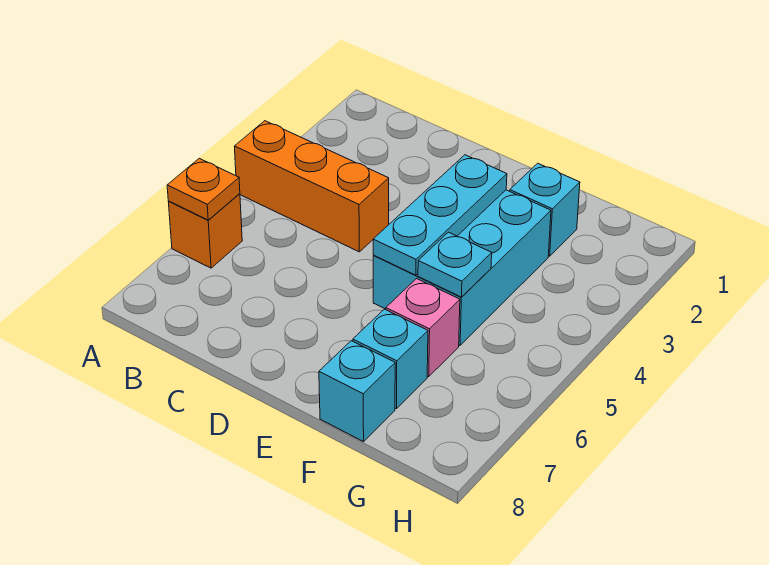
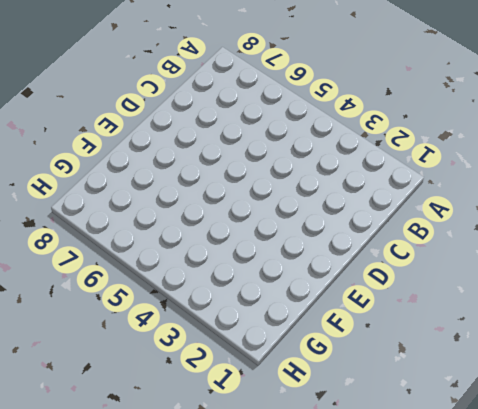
none -> orange brick A4:C4 level 1
none -> orange brick A6 level 1

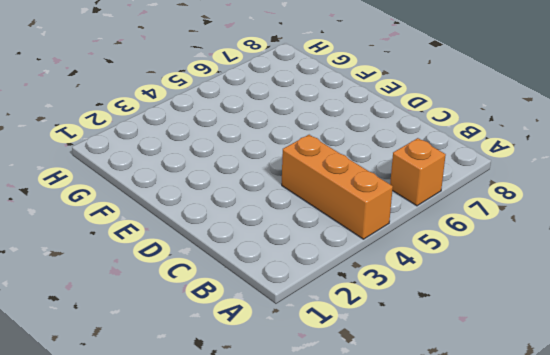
none -> cyan brick E3:F5 level 1
none -> cyan brick F2 level 1

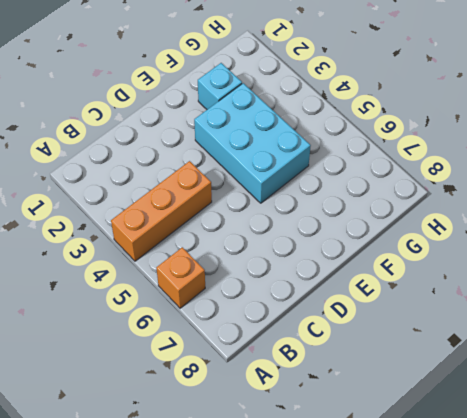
none -> pink brick F6 level 1
none -> cyan brick F7 level 1

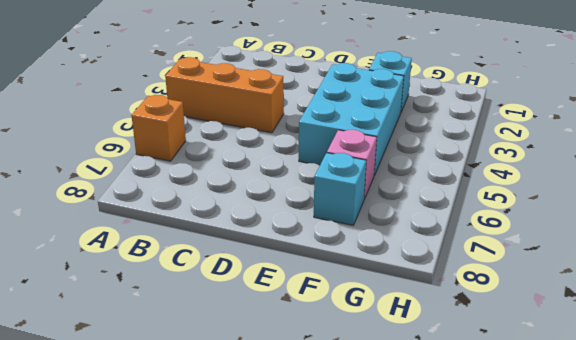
none -> cyan brick F8 level 1
none -> orange plate A6 level 2

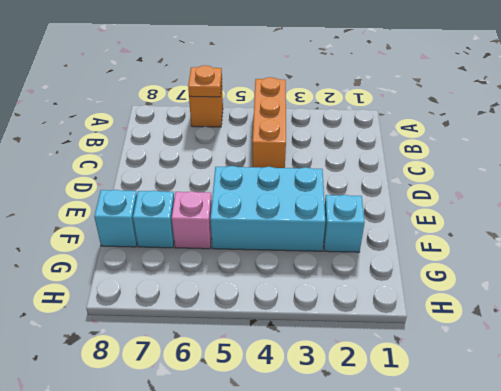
none -> cyan plate E3:E5 level 2
none -> cyan plate F5 level 2

